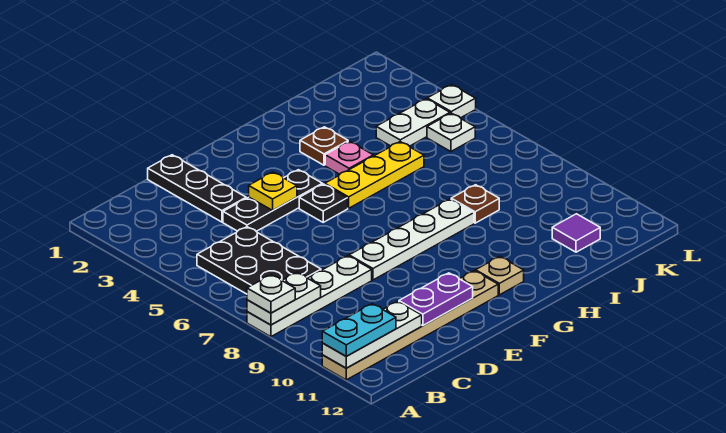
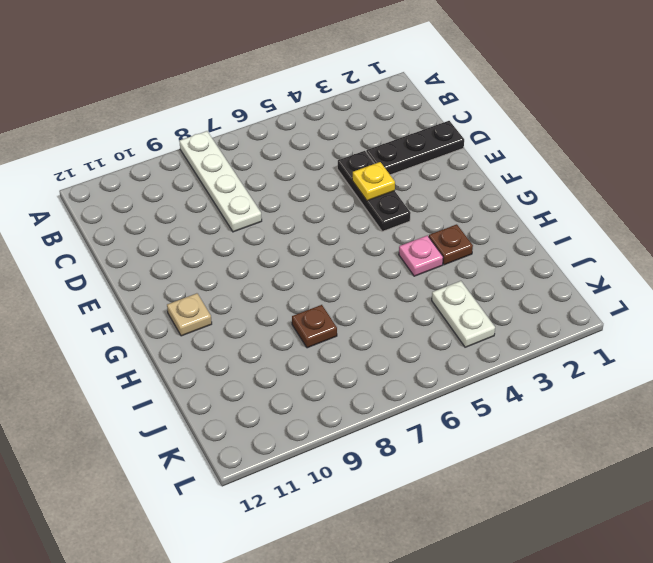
none -> tan plate A11:F11 level 1
none -> black plate B5:C7 level 1
none -> white plate E8:H8 level 1

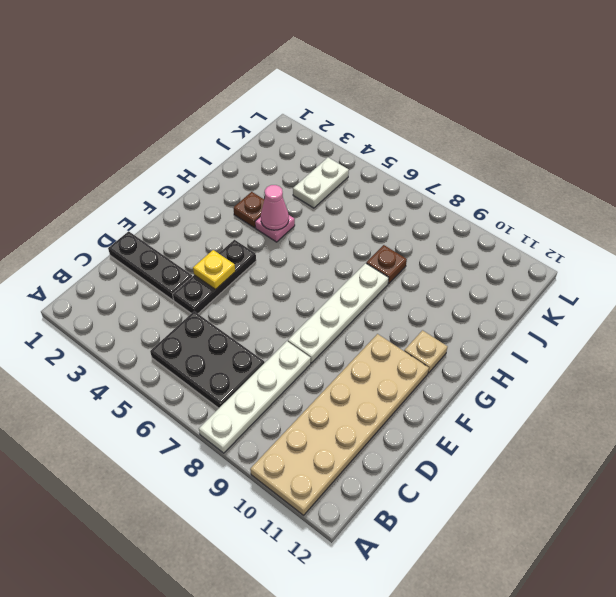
tan plate A10:F11 level 1 -> tan plate A11:F11 level 1
pink cone H4 level 2 -> none
none -> black plate F5 level 1
none -> yellow plate G5:I5 level 1
none -> purple tile J11 level 1

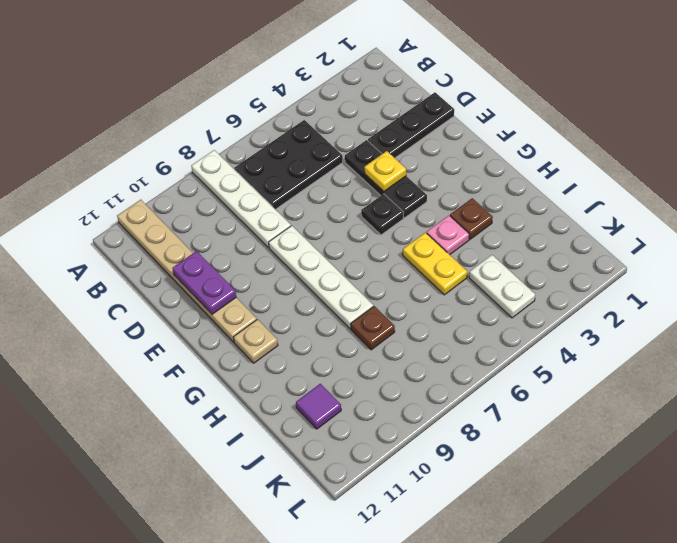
yellow plate H5:I5 level 1 -> yellow plate G5:I5 level 1
none -> white plate K5 level 1
none -> white plate L4 level 1
none -> white plate A8:B8 level 2

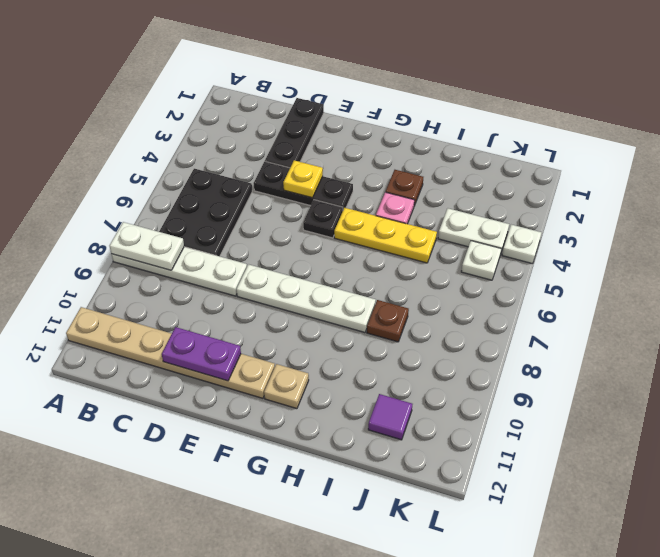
none -> white plate A11:C11 level 2
none -> white plate A8 level 3
none -> cyan plate A11:B11 level 3

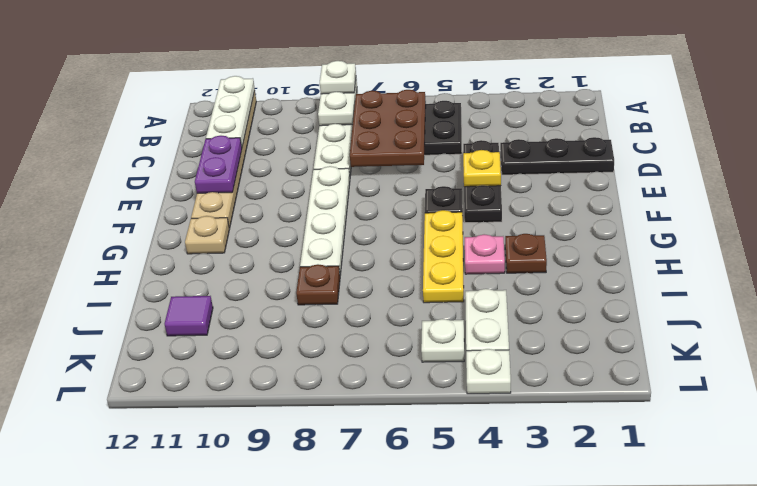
brown plate B6:D7 level 2 -> none
none -> cyan plate A11:B11 level 3

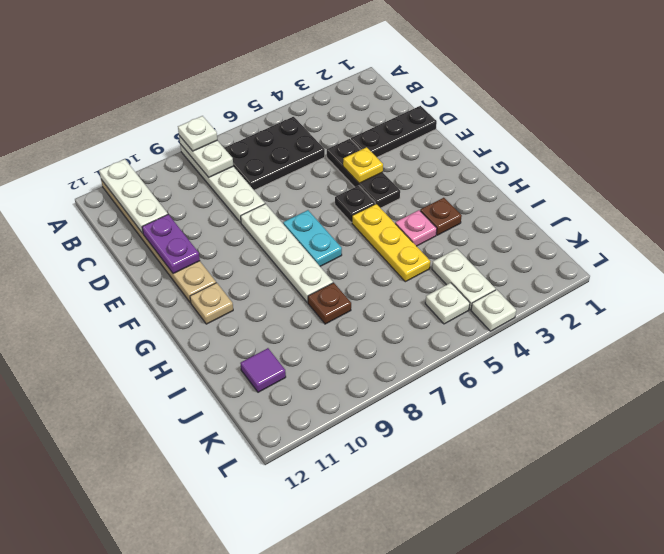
cyan plate F7:G7 level 1 -> cyan plate A11:B11 level 3

